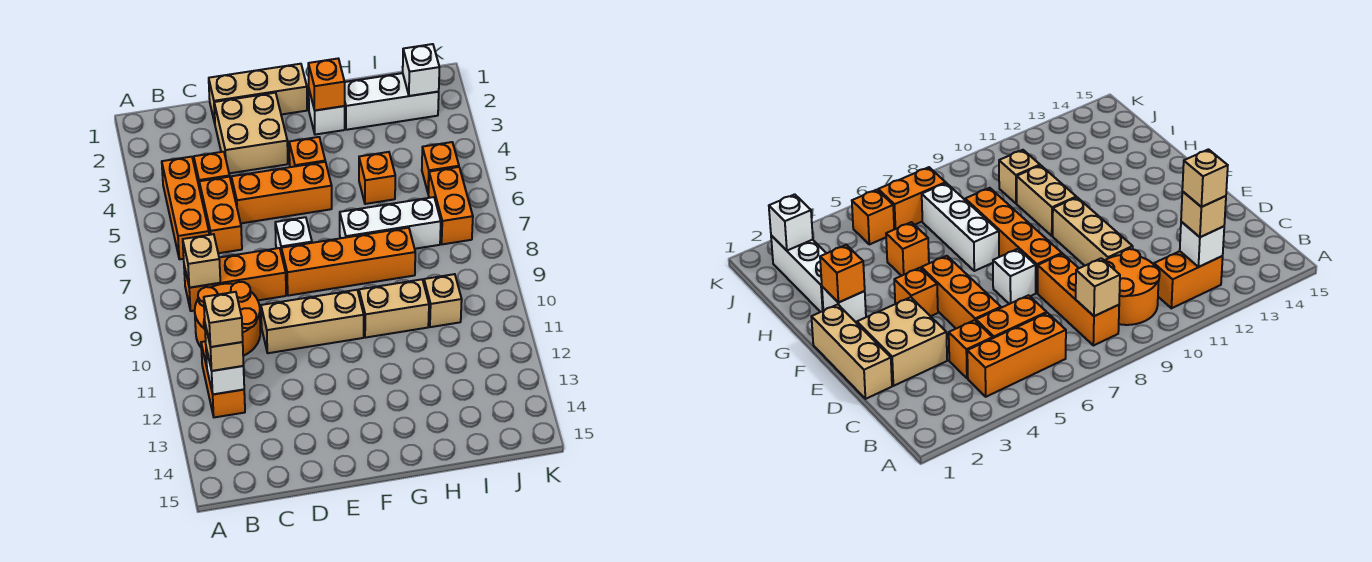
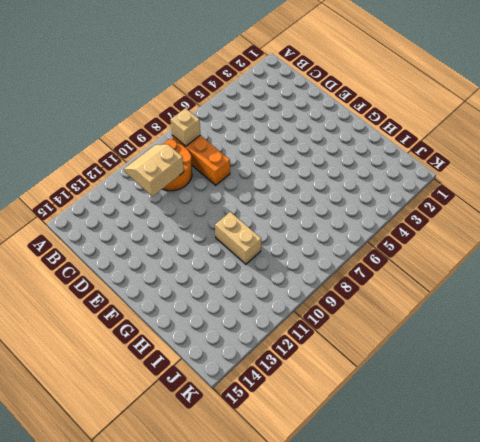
tan slope B10:C11 level 2 top C -> none
none -> orange brick B4:B6 level 1
none -> orange brick B11:B12 level 1
none -> orange brick C4 level 1

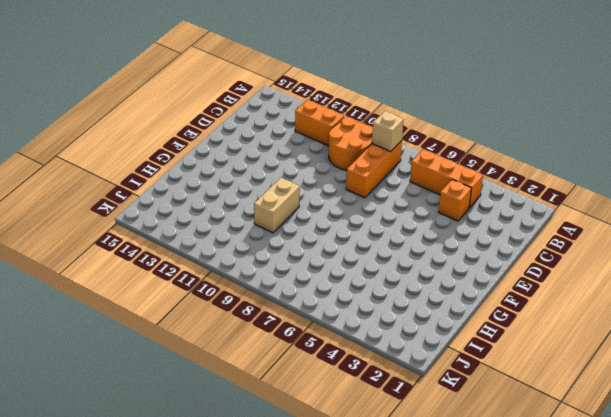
none -> orange brick C5:C6 level 1
none -> tan brick D1:F1 level 1
none -> tan brick D2:E3 level 1

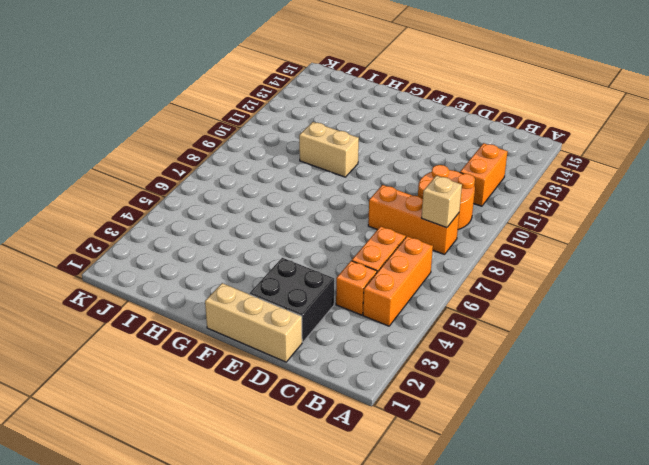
black brick D2:E3 level 1 -> tan brick D2:E3 level 1
none -> orange brick D5:F5 level 1
none -> tan brick D10:F10 level 1
none -> white brick E7 level 1

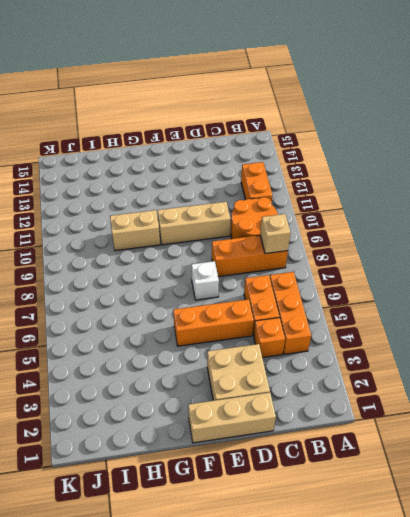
none -> orange brick E8:H8 level 1
none -> orange brick F4 level 1
none -> white brick G2 level 1

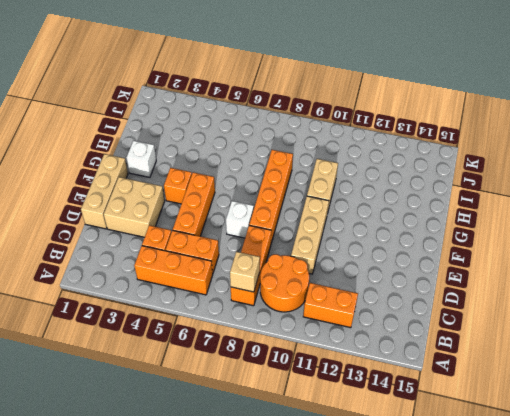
none -> white brick G7:I7 level 1
none -> white brick H2:J2 level 1
none -> orange brick H5 level 1

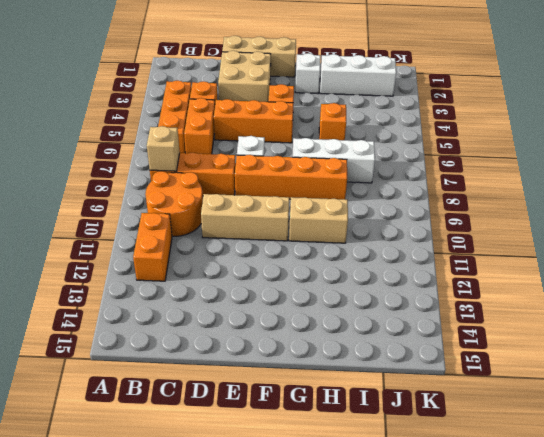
none -> tan brick I10 level 1
none -> orange brick J5 level 1
none -> orange brick J6:J7 level 1

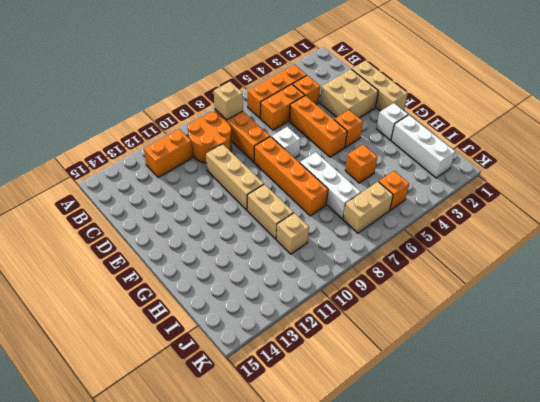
tan brick J6:J7 level 1 -> orange brick J6:J7 level 1
none -> white brick B12 level 2
none -> orange brick G2 level 2
none -> white brick J2 level 2

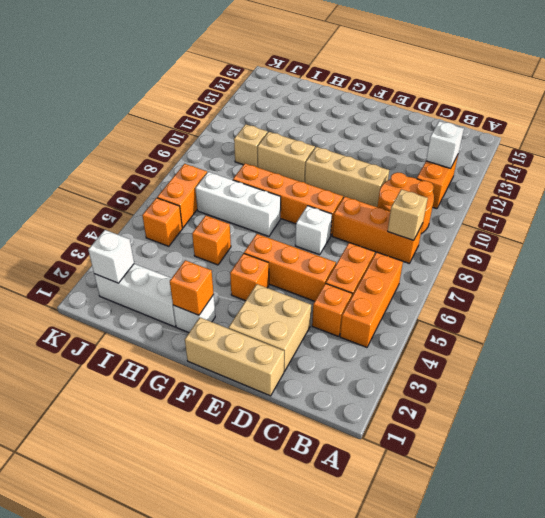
none -> tan brick B12 level 3
none -> tan brick B12 level 4

